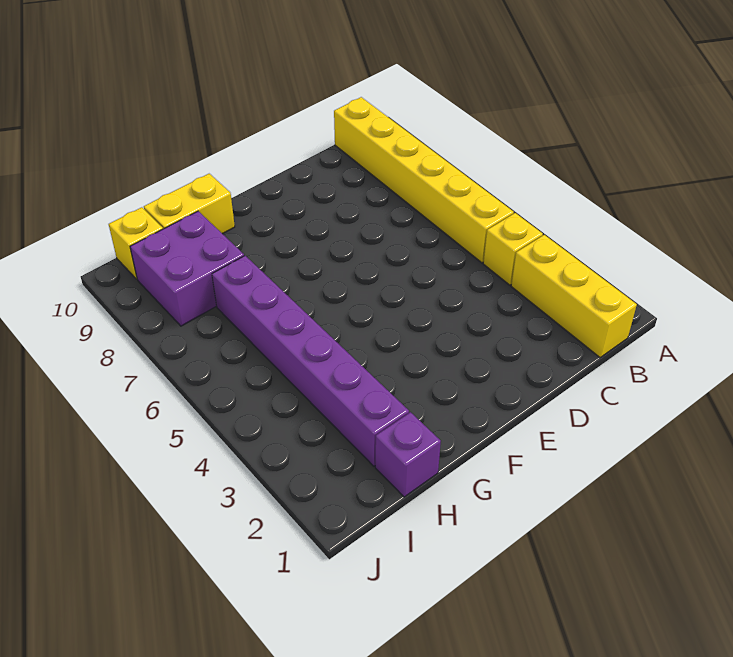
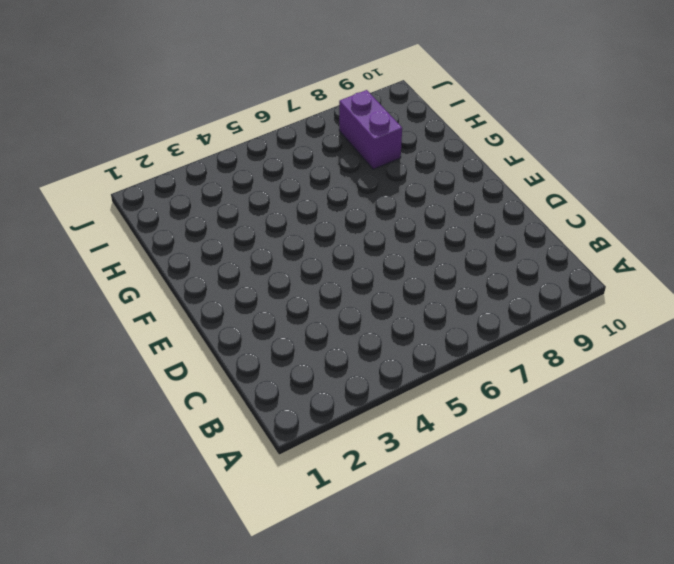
purple brick H8:I8 level 1 -> purple brick H8:I9 level 1
none -> yellow brick B1:B3 level 1
none -> yellow brick B4 level 1

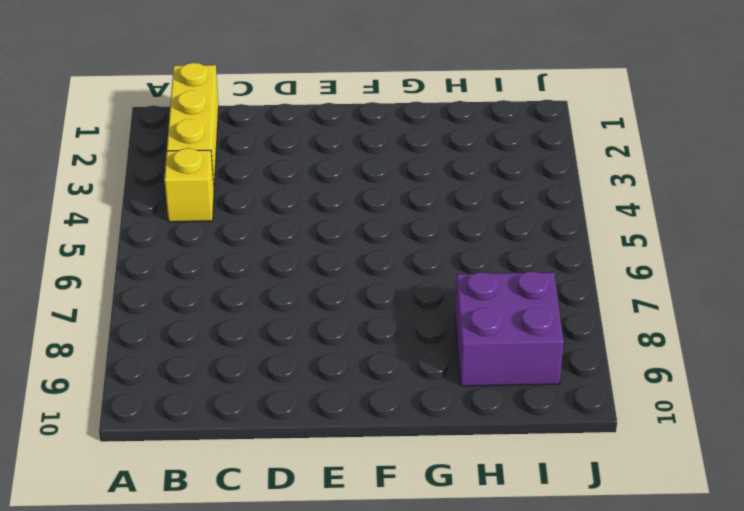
none -> yellow brick B5:B10 level 1
none -> yellow brick G10:H10 level 1

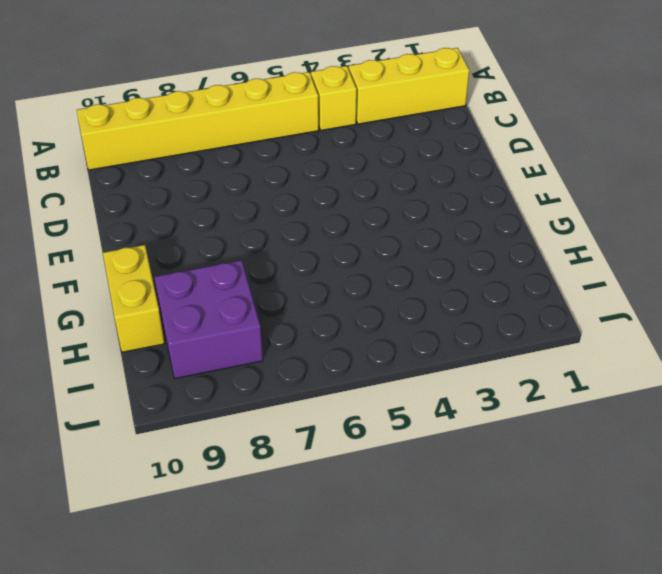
none -> purple brick H1 level 1
none -> purple brick H2:H7 level 1

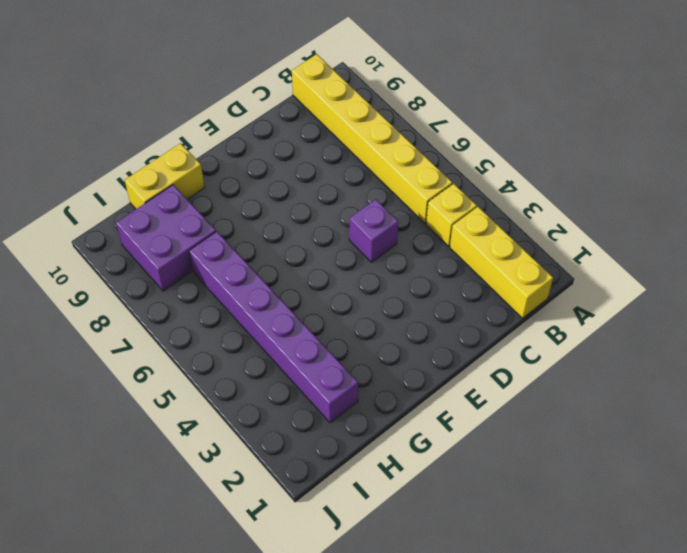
purple brick D5 level 1 -> purple brick H1 level 1
none -> yellow brick I10 level 1

